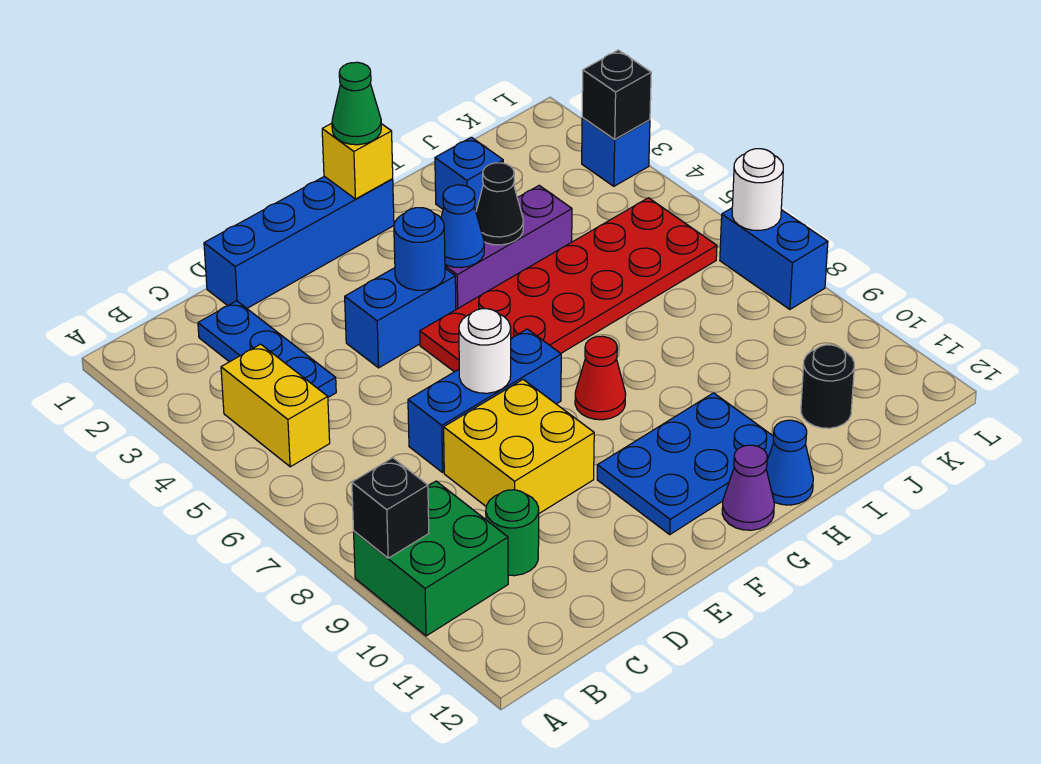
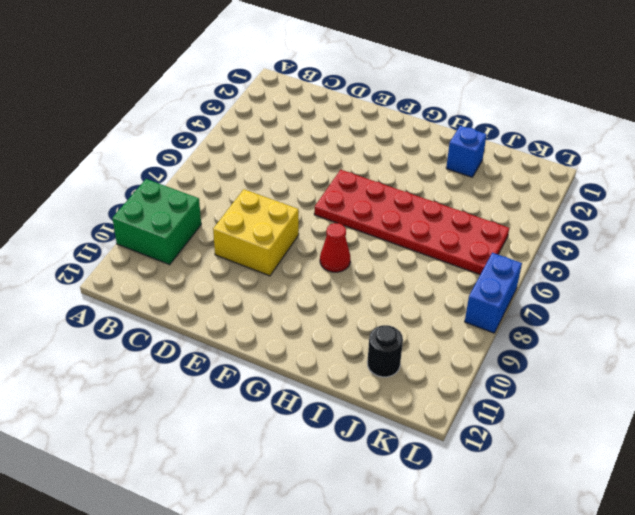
none -> yellow brick B4:B5 level 1
none -> blue plate C2:C4 level 1
none -> green round brick C10 level 1

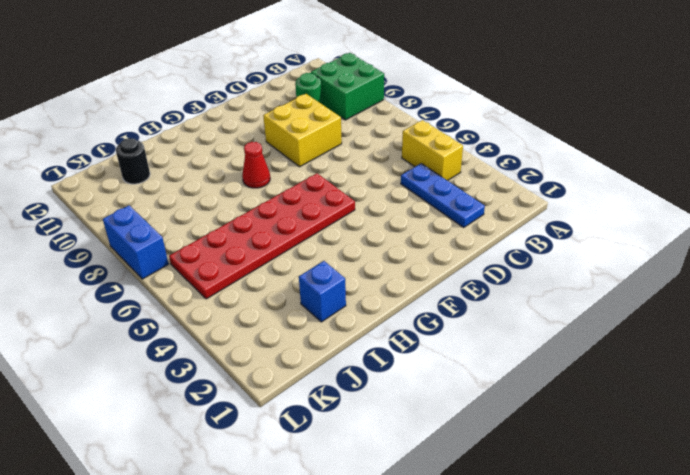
none -> blue brick D1:G1 level 1
none -> blue brick D7:F7 level 1
none -> blue brick E4:F4 level 1

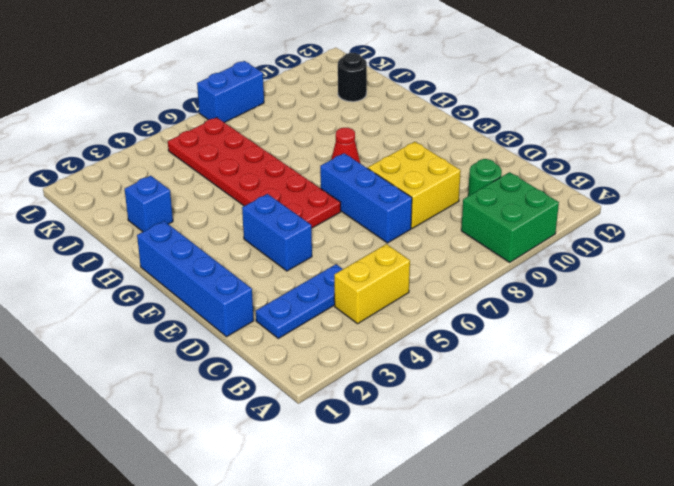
none -> blue plate F10:H11 level 1
none -> purple brick G4:I4 level 1
none -> purple cone G12 level 1

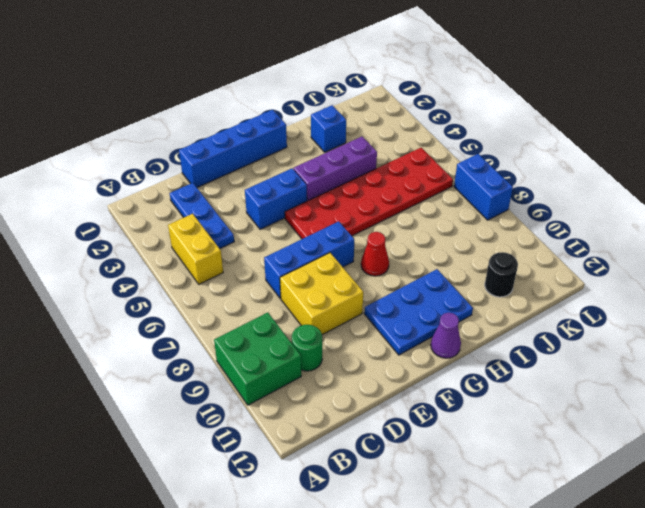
none -> blue cone H12 level 1
none -> blue brick L3 level 1
none -> black brick A9 level 2

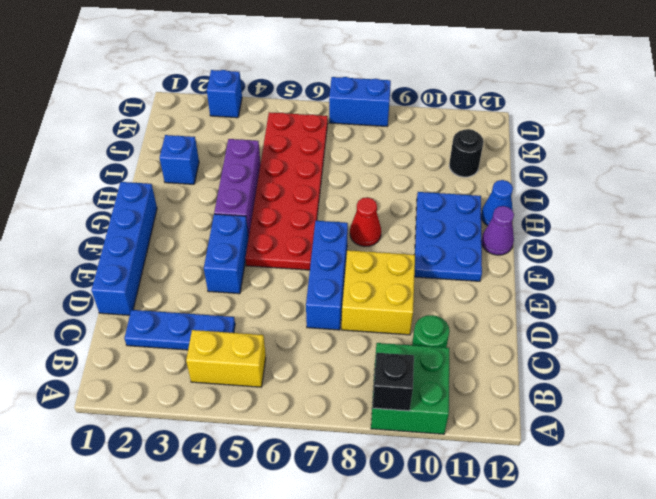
none -> white round brick E7 level 2
none -> blue round brick F4 level 2
none -> yellow brick G1 level 2

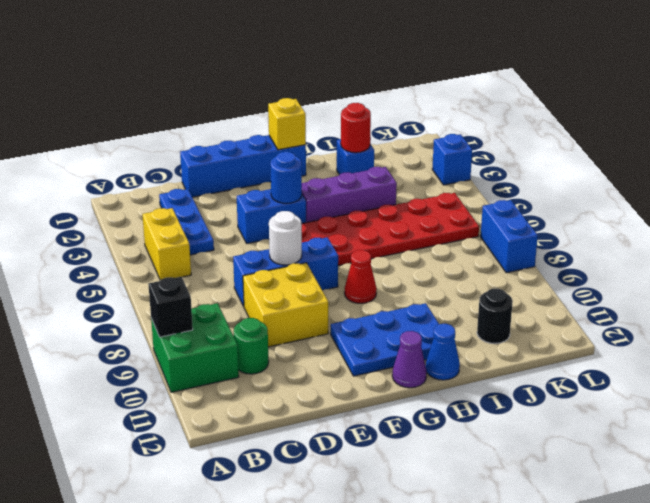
red round brick I2 level 2 -> none
none -> blue cone G4 level 2
none -> black cone H4 level 2
none -> black brick L3 level 2

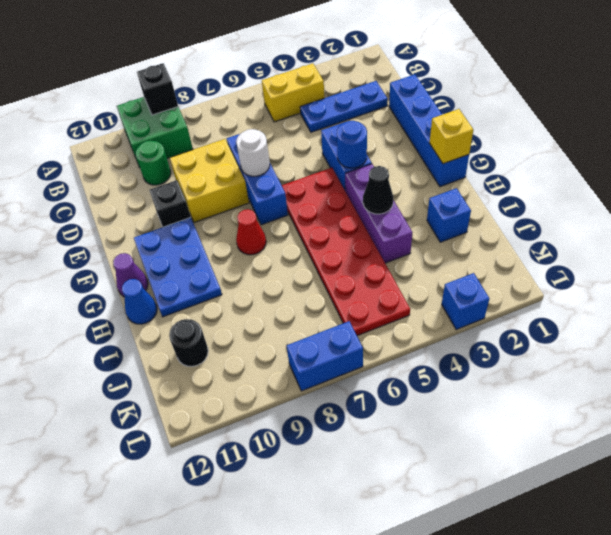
black brick E10 level 1 -> black brick L3 level 2
none -> blue cone G4 level 2
none -> white round brick L7 level 2
none -> green cone G1 level 3

